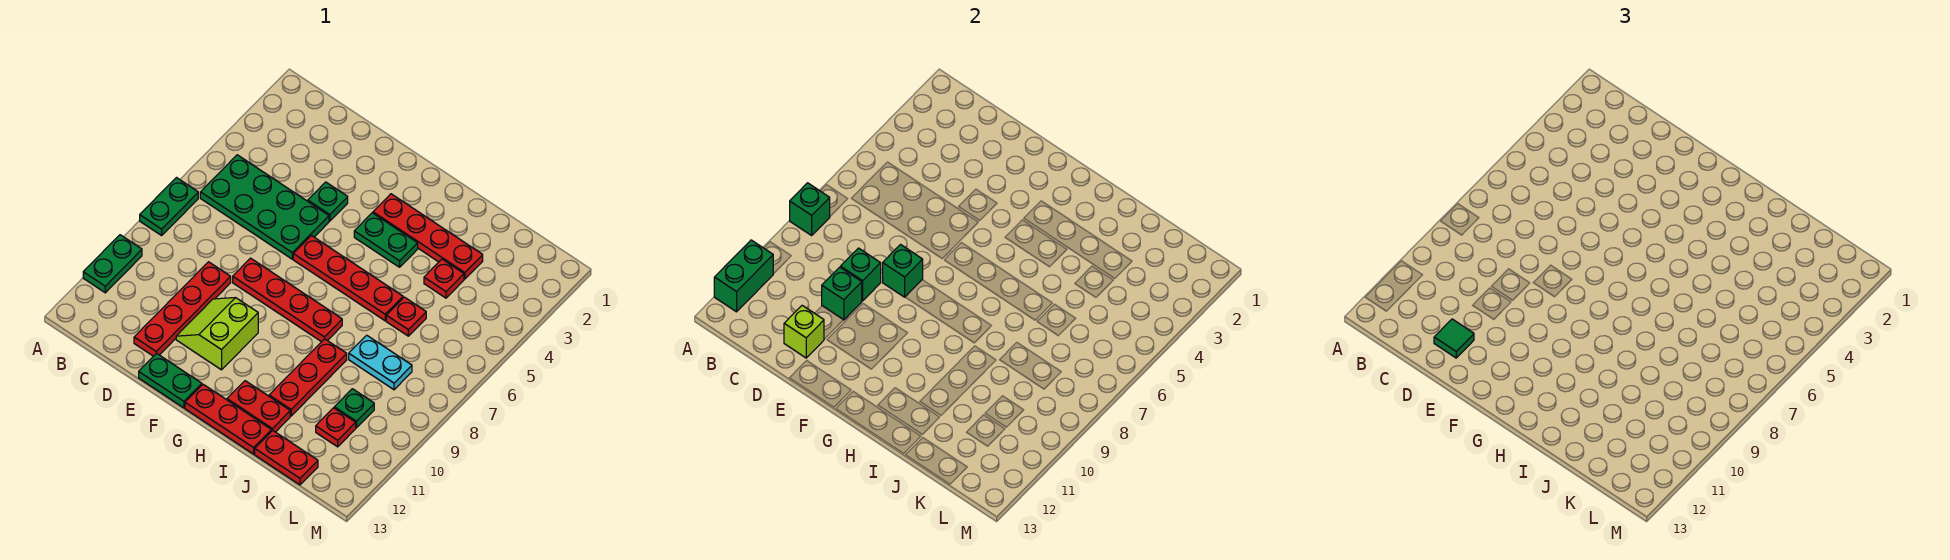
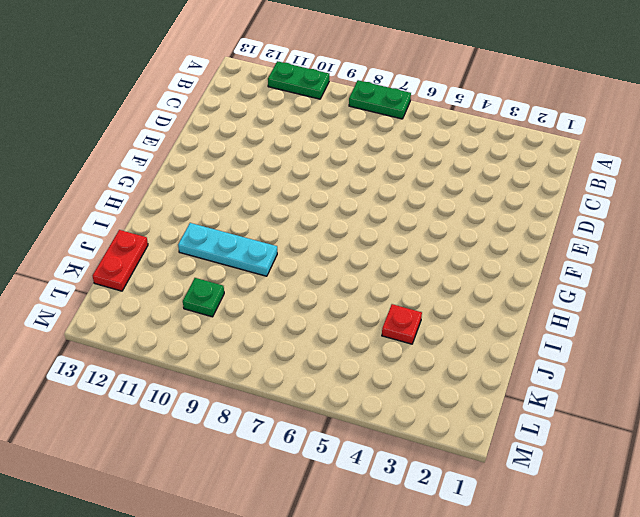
cyan plate I9:I11 level 1 -> red plate I9:I11 level 1
none -> green plate B5:E6 level 1
none -> red plate D9:D12 level 1
none -> green plate E4 level 1

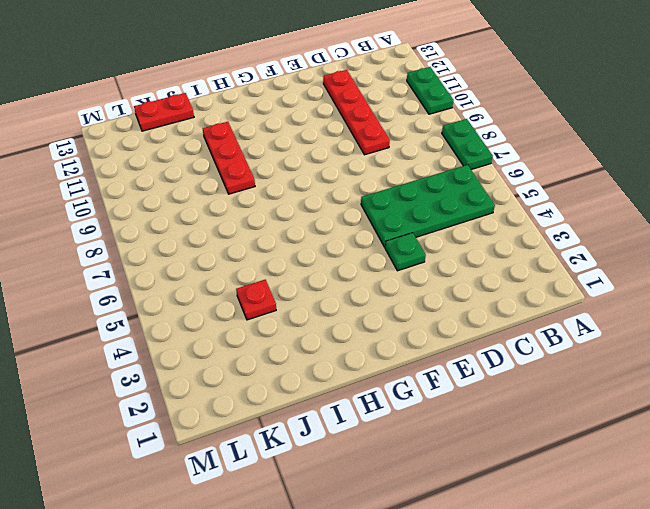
none -> red plate E8:H8 level 1
none -> lime slope E10:F11 level 1 top F
none -> green plate E13:F13 level 1

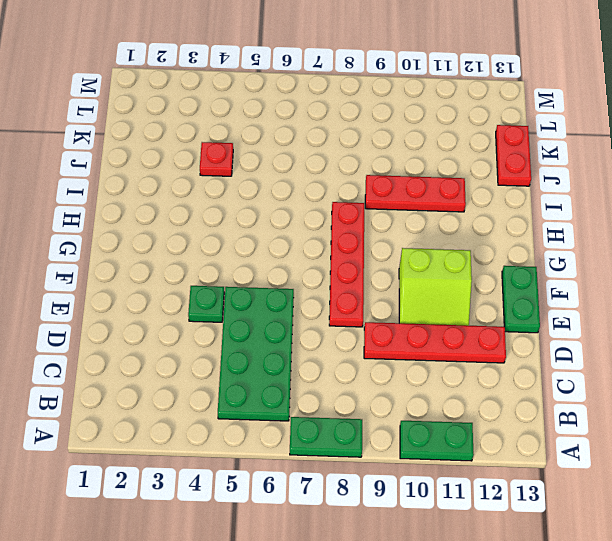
none -> red plate F6:I6 level 1
none -> red plate G3:J3 level 1
none -> green plate G4:H4 level 1

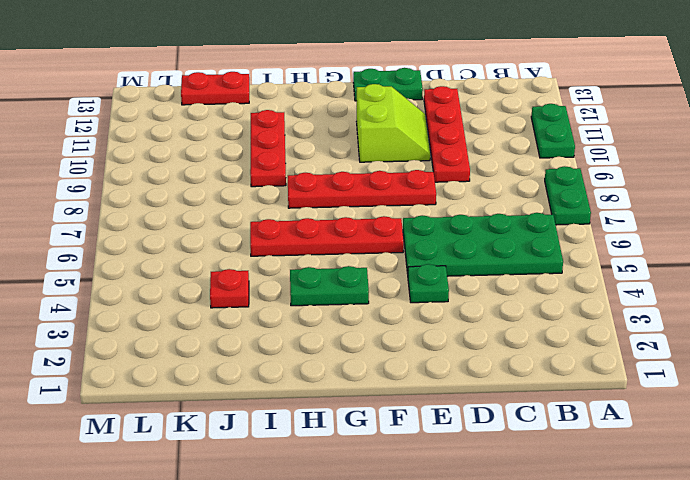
none -> red plate G3:J3 level 1
none -> red plate G13:I13 level 1
none -> red plate H12:I12 level 1

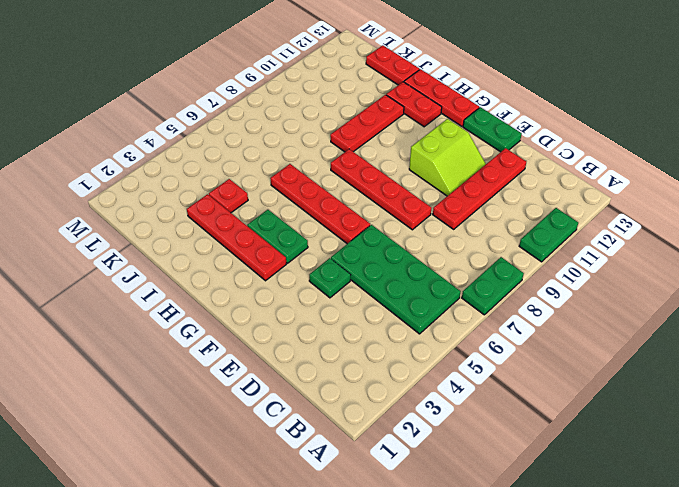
none -> red plate J6 level 1
none -> cyan plate J8:K8 level 1
none -> green plate K10 level 1

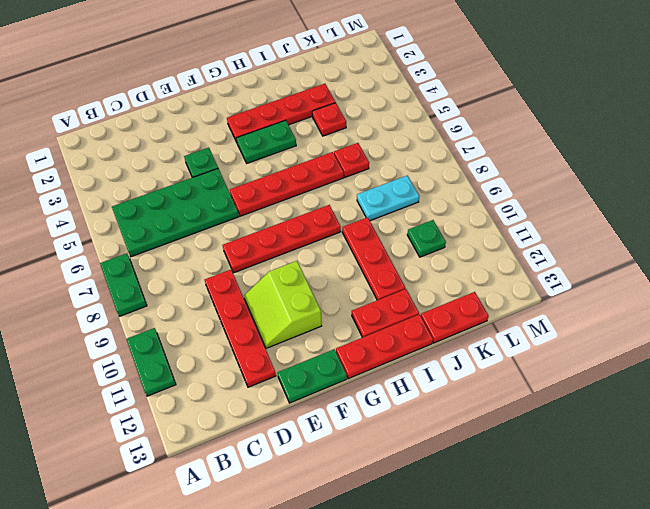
none -> red plate K11 level 1
none -> green brick A8 level 2
none -> green brick A11:A12 level 2

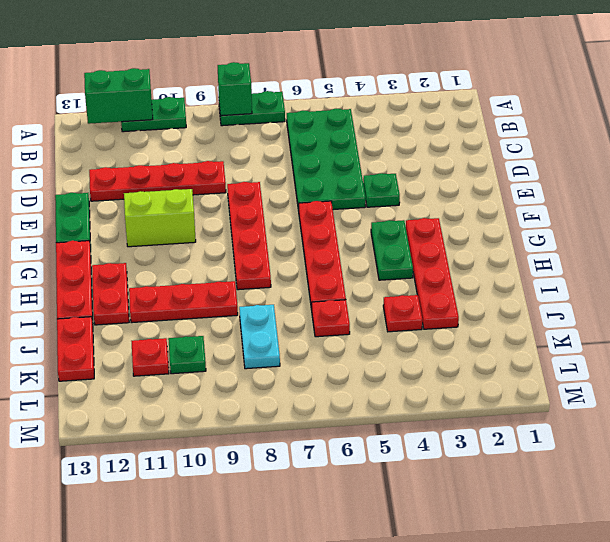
none -> green brick D9 level 2
none -> green brick D10 level 2
none -> lime brick D12 level 2

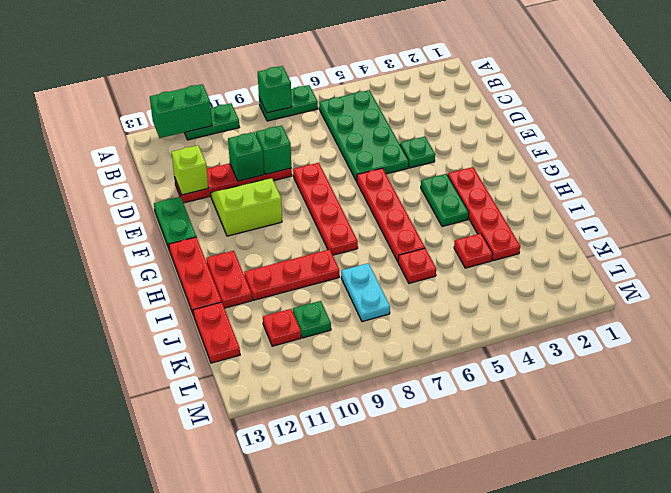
none -> green brick E8 level 2
none -> green tile D12 level 3

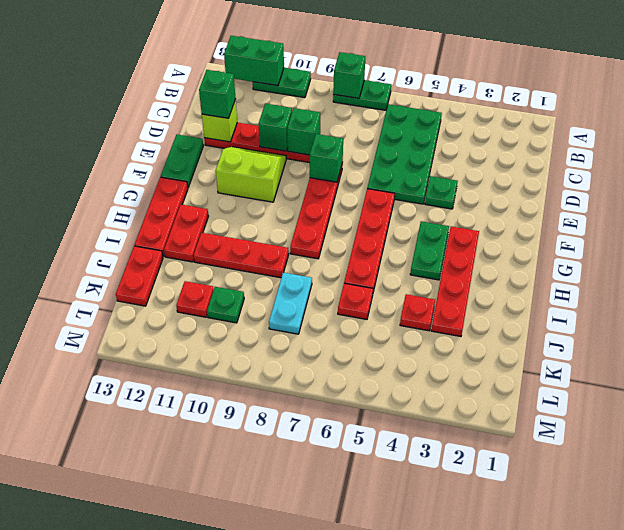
green brick D12 level 3 -> green tile D12 level 3

